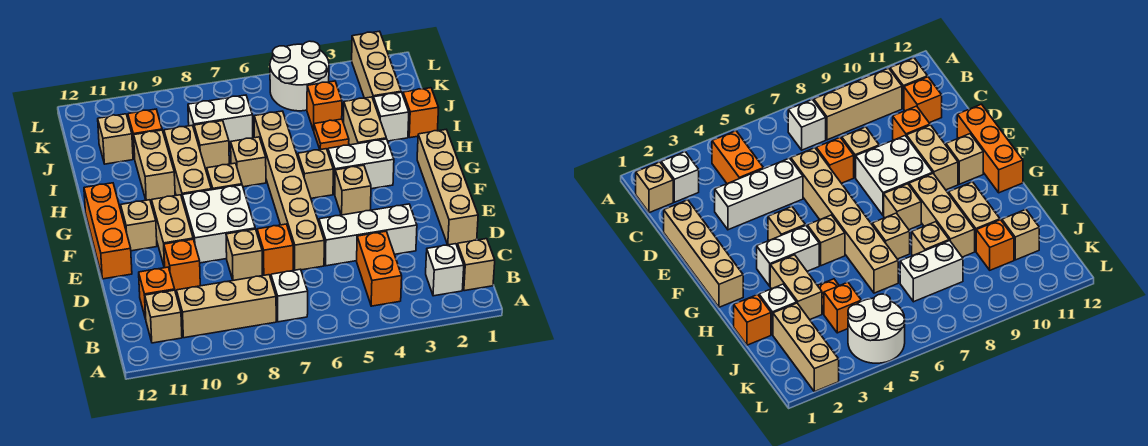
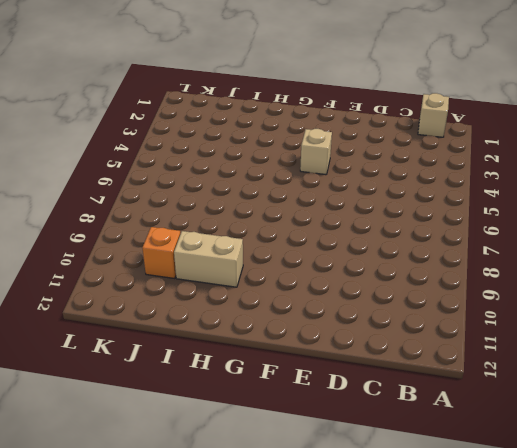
none -> white brick B2 level 1
none -> orange brick B4:C4 level 1
none -> white brick B7 level 1
none -> tan brick B8:B10 level 1

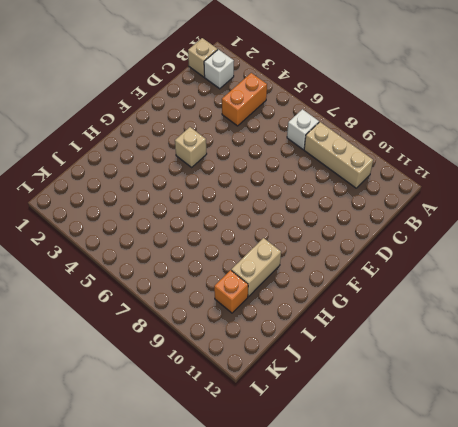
none -> tan brick B11 level 1
none -> orange brick C11 level 1
none -> tan brick D1:G1 level 1
none -> white brick D3:D5 level 1

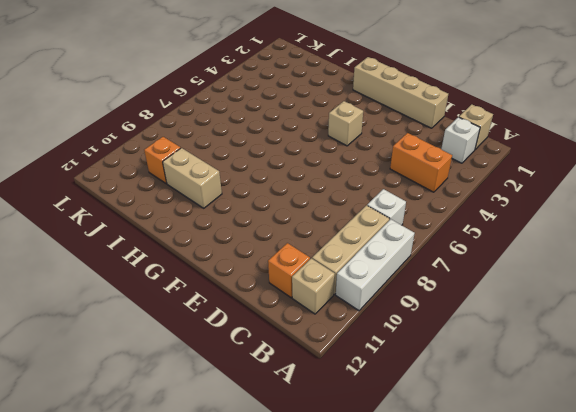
white brick A8:A10 level 1 -> white brick D3:D5 level 1
none -> tan brick D6:I6 level 1
none -> orange brick D7 level 1
none -> tan brick D8 level 1
none -> orange brick D10 level 1

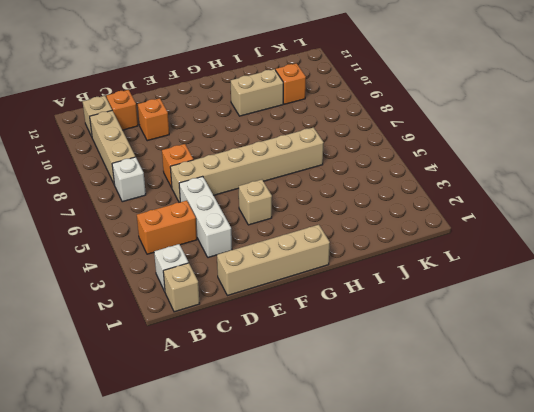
none -> tan brick D8 level 1
none -> white brick E8:F9 level 1
none -> tan brick E10:F10 level 1
none -> orange brick E12:G12 level 1

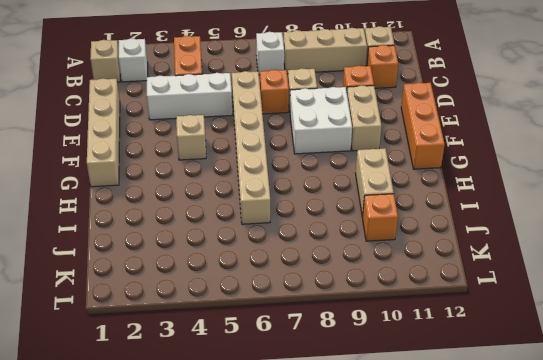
none -> tan brick F11 level 1
none -> white brick G3:G4 level 1
none -> tan brick G5 level 1
none -> tan brick G8 level 1

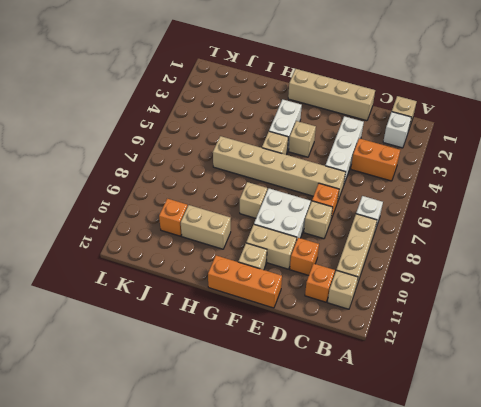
none -> tan brick G9:I9 level 1
none -> tan brick H3:I3 level 1
none -> tan brick H7 level 1
none -> orange brick I1 level 1

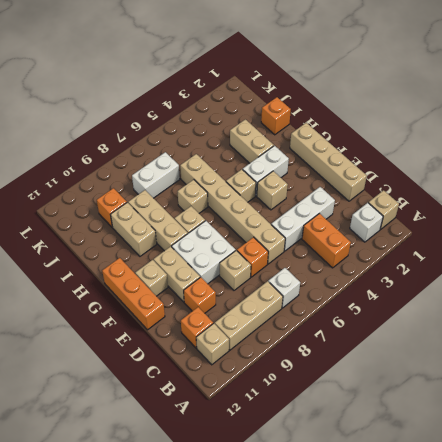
none -> white brick I2 level 1
none -> orange plate I4 level 1
none -> tan brick I8 level 1
none -> tan brick J2:L2 level 1

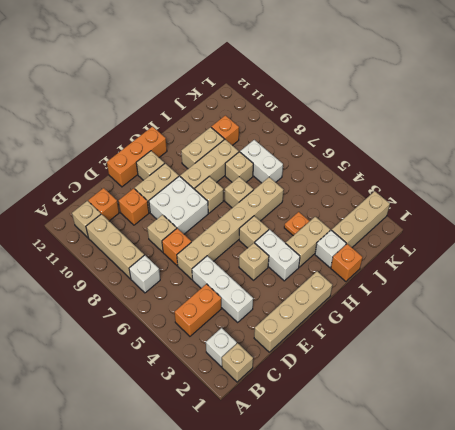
none -> orange brick J4 level 1
none -> tan brick J11 level 1
none -> white round brick K4:L5 level 1

